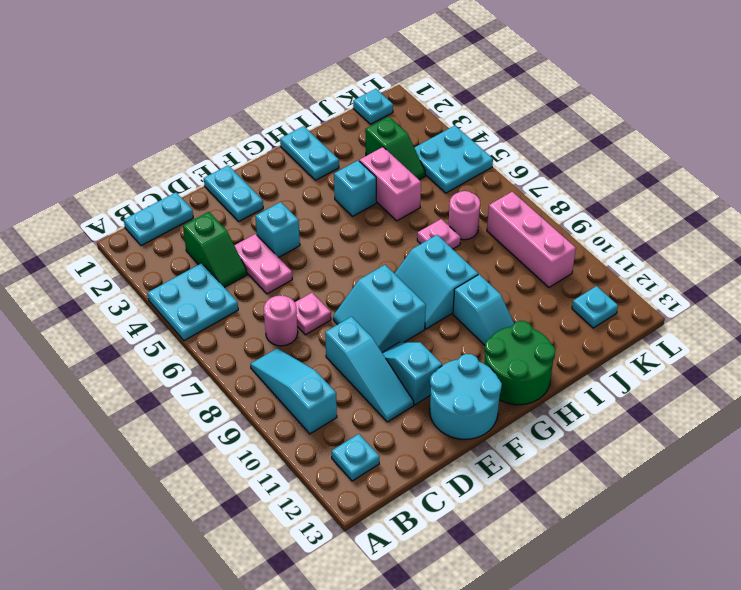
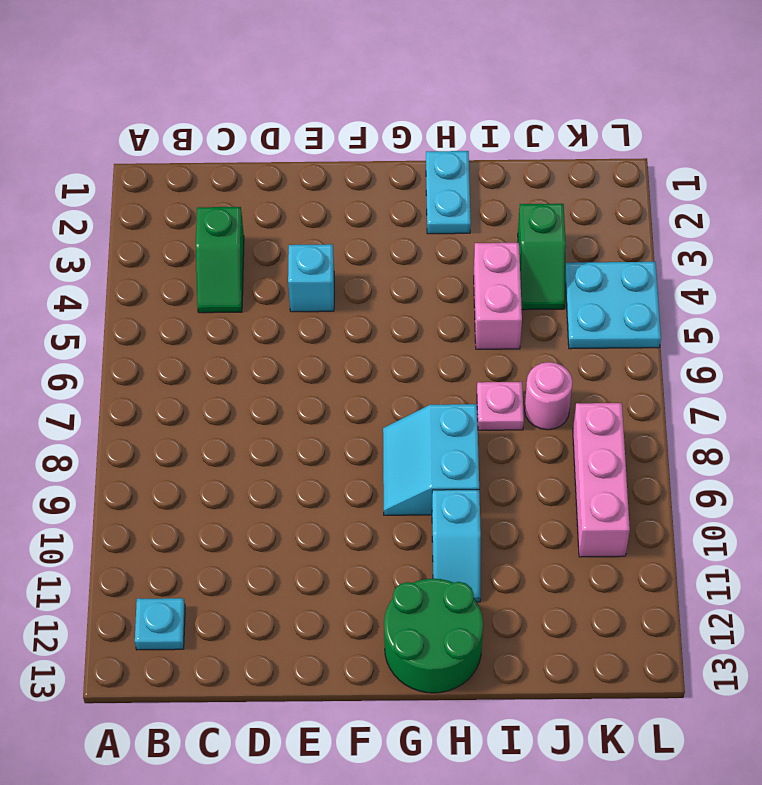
none -> cyan plate A4:B5 level 1
none -> cyan plate B1:C1 level 1
none -> cyan slope B8:B10 level 1 top 10

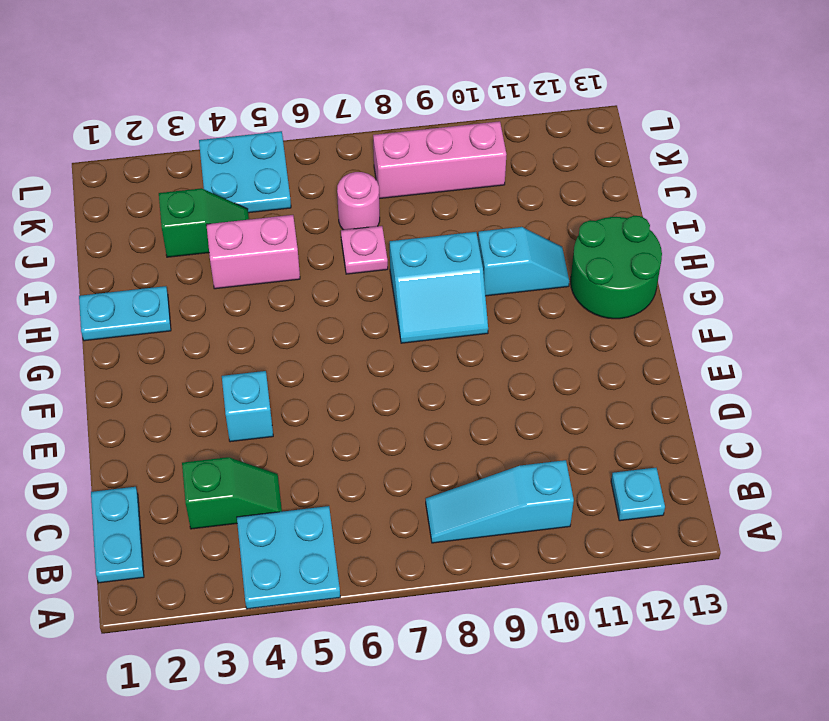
none -> pink round brick C7 level 1
none -> pink plate D4:D5 level 1
none -> pink plate D7 level 1

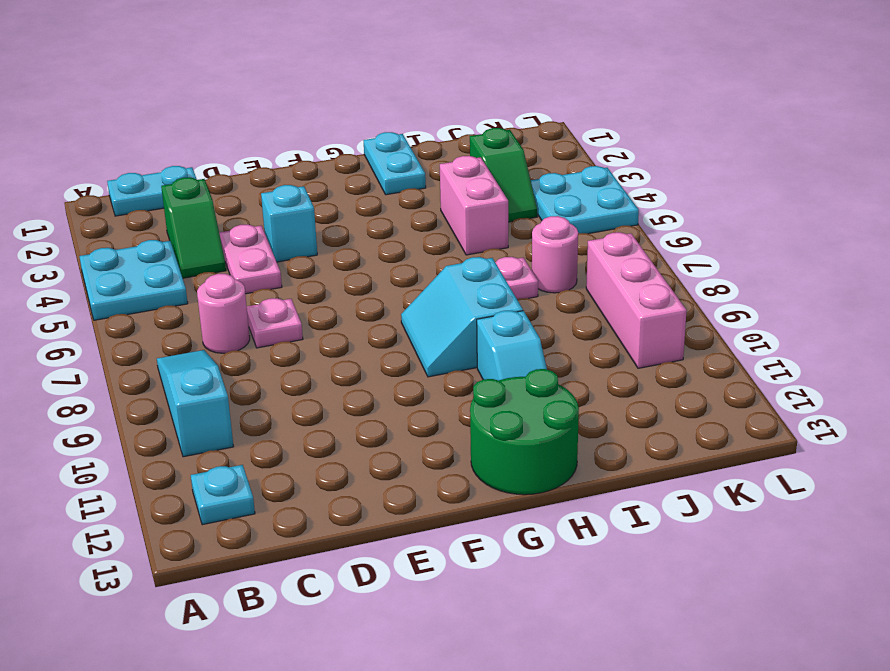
none -> cyan slope D9:D11 level 1 top 9
none -> cyan plate E1:E2 level 1
none -> cyan slope E8:F9 level 1 top F

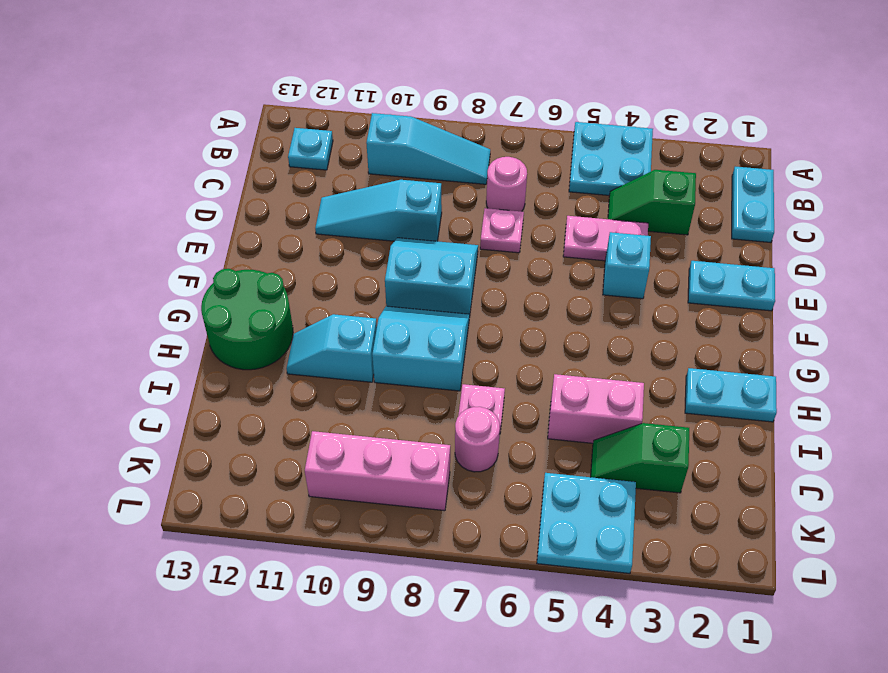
none -> cyan slope E10:E11 level 1 top 11
none -> cyan round brick E12:F13 level 1
none -> cyan brick H4 level 1

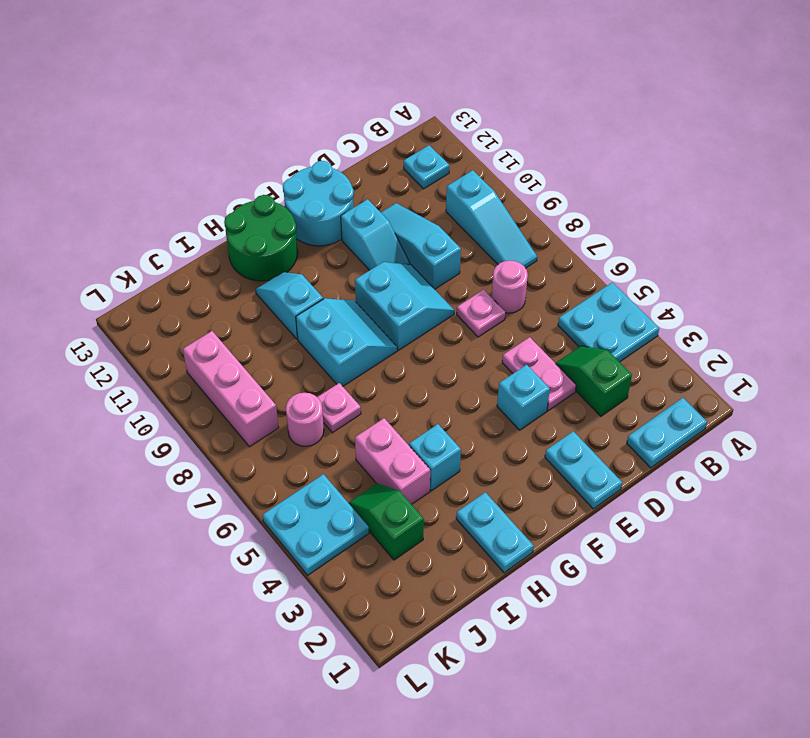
none -> cyan plate K1 level 1
none -> cyan plate K12 level 1

